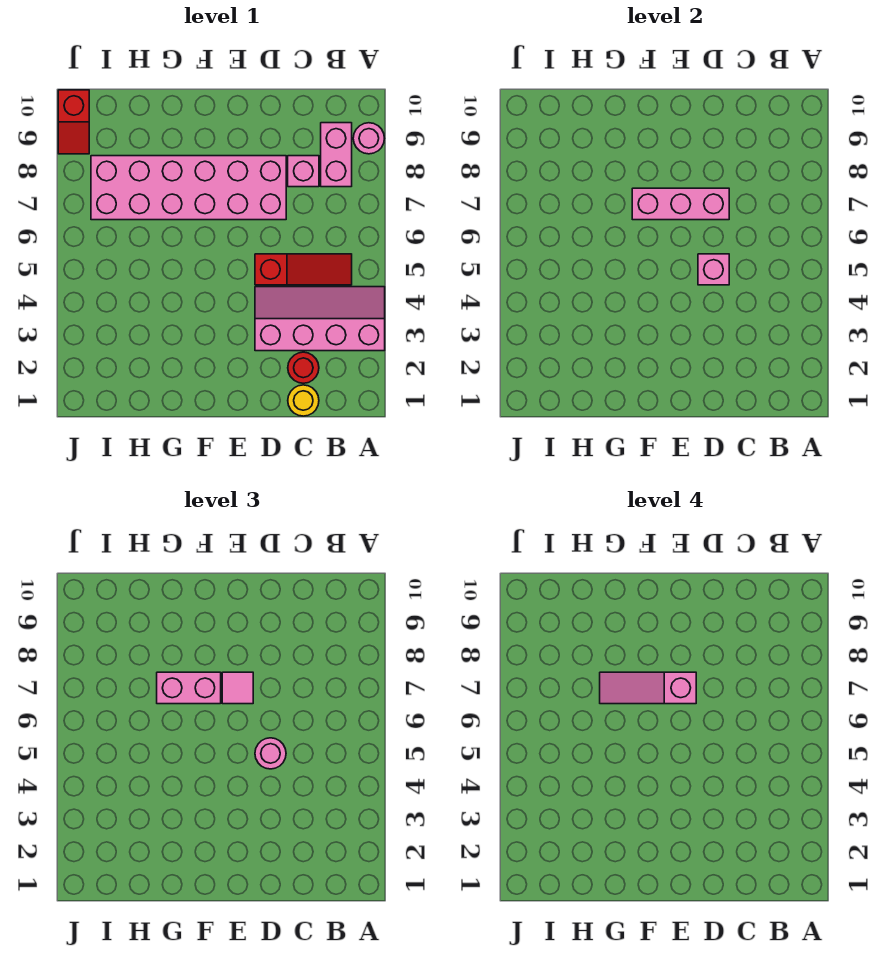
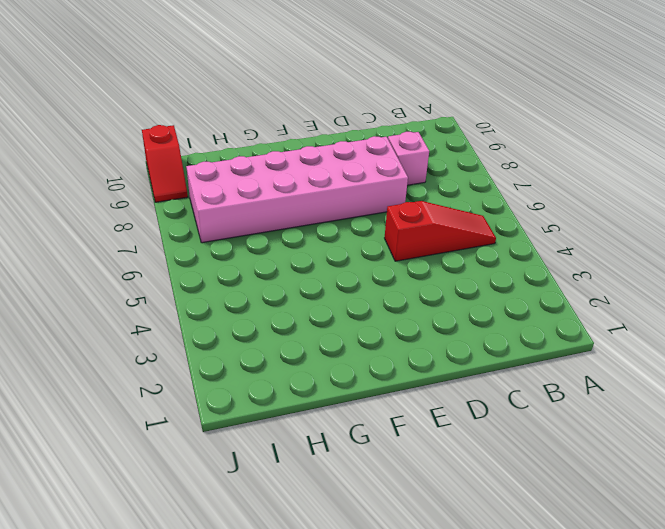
none -> pink slope A3:D4 level 1 top 3
none -> pink round brick A9 level 1
none -> pink brick B8:B9 level 1

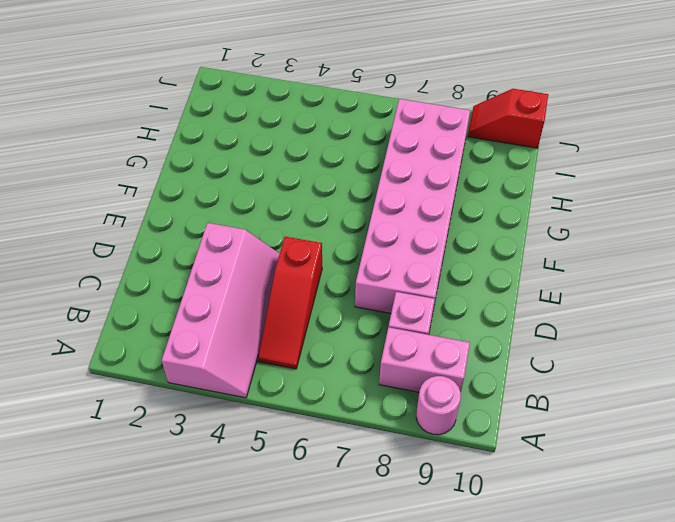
none -> yellow round brick C1 level 1
none -> red round brick C2 level 1
none -> pink brick D5 level 2

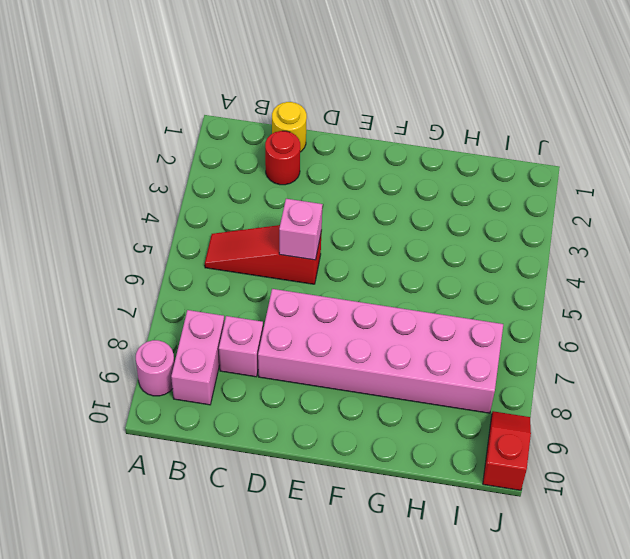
none -> pink slope A3:D4 level 1 top 3
none -> pink brick D7:F7 level 2
none -> pink round brick D5 level 3

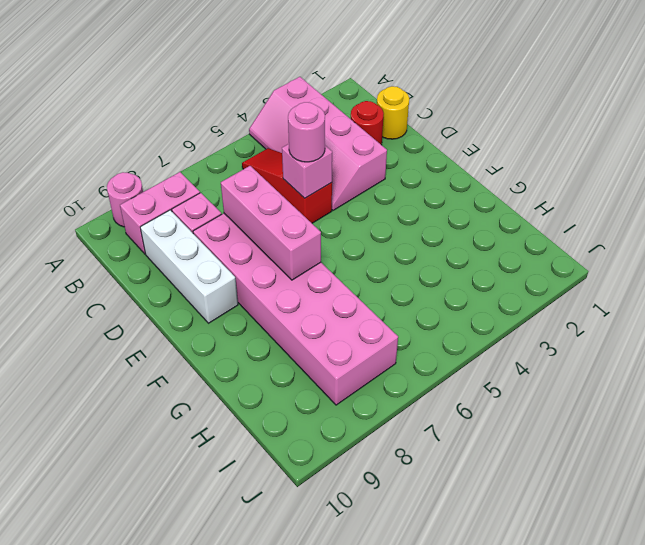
white brick C9:E9 level 1 -> none
none -> red slope J9:J10 level 1 top 10
none -> pink tile E7 level 3
none -> pink brick F7:G7 level 3

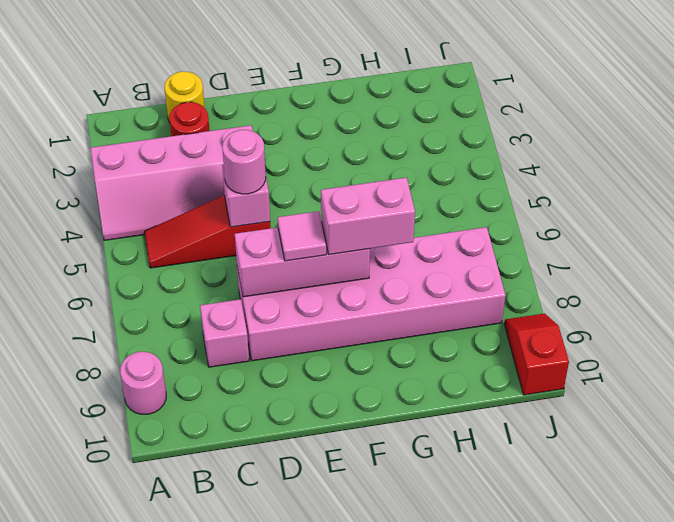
none -> pink brick B8:B9 level 1
none -> pink slope E7:G7 level 4 top E

